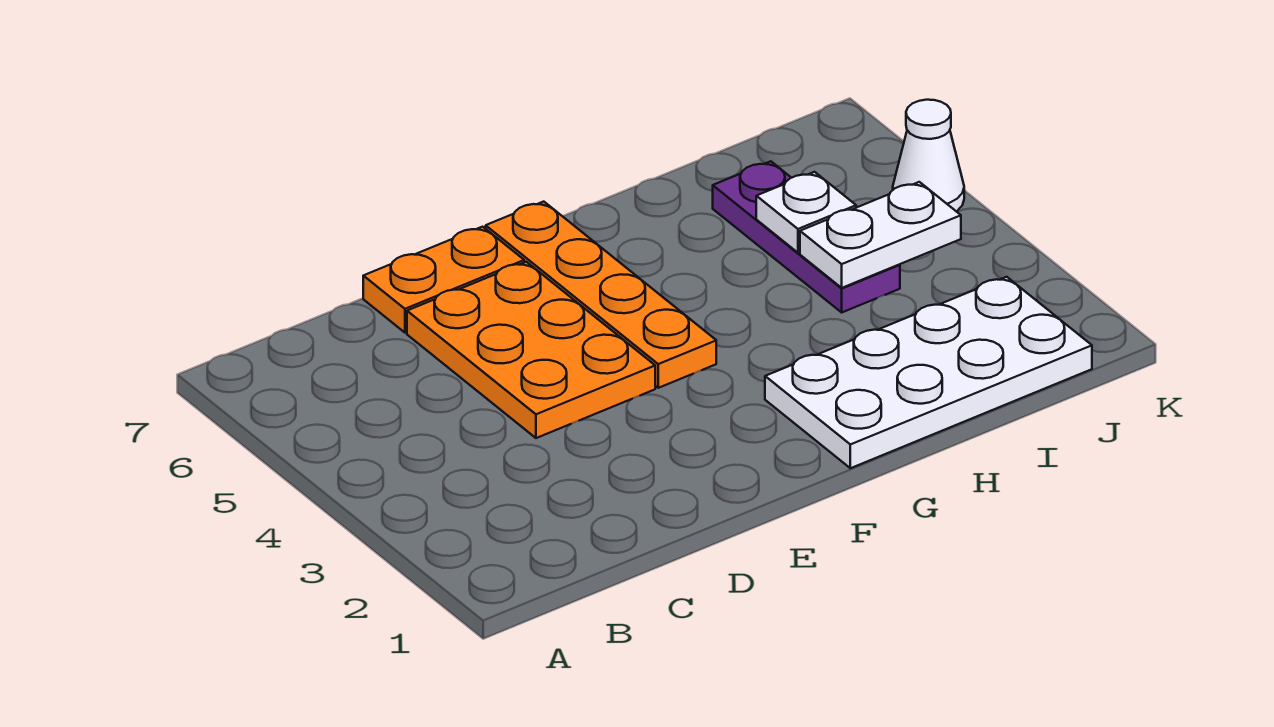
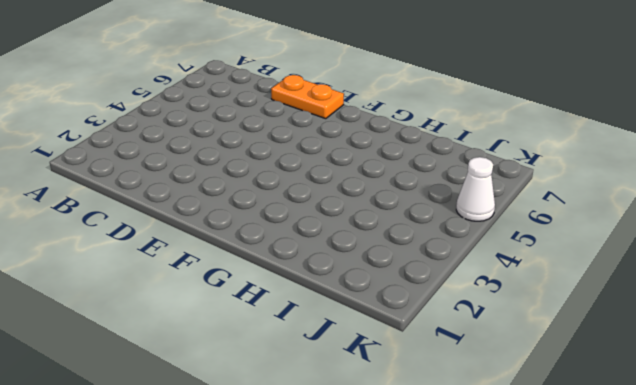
none -> orange plate D4:E6 level 1
none -> orange plate F4:F7 level 1

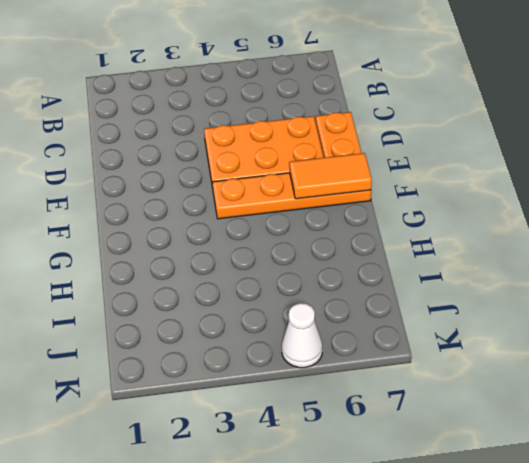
orange tile F6:F7 level 2 -> none
none -> white plate G1:J2 level 1
none -> purple plate I4:I6 level 1

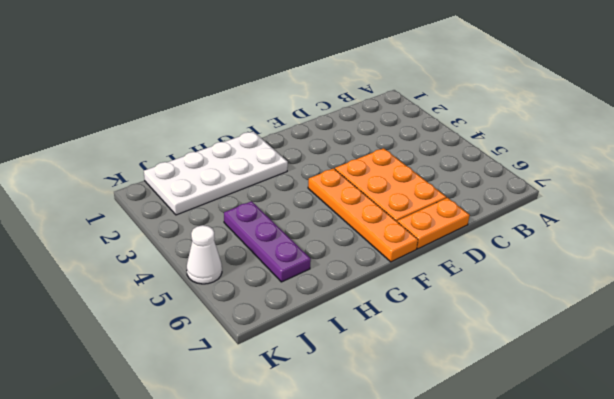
none -> white plate I4:J4 level 2
none -> white plate I5 level 2

